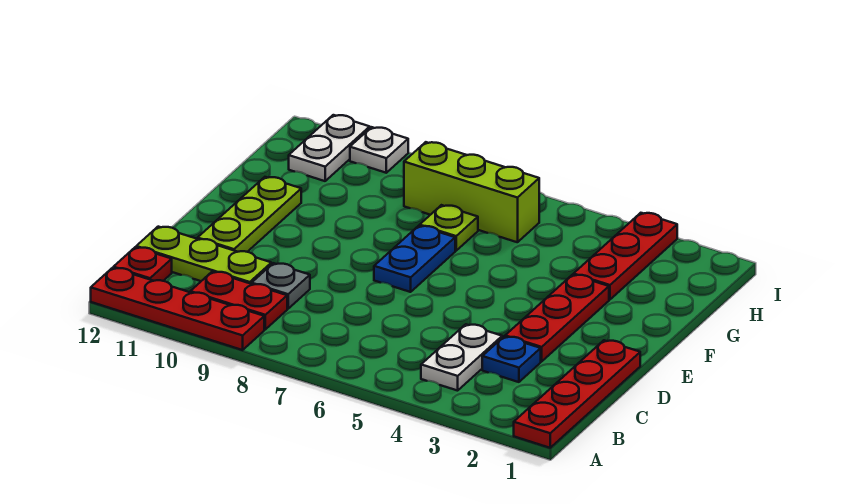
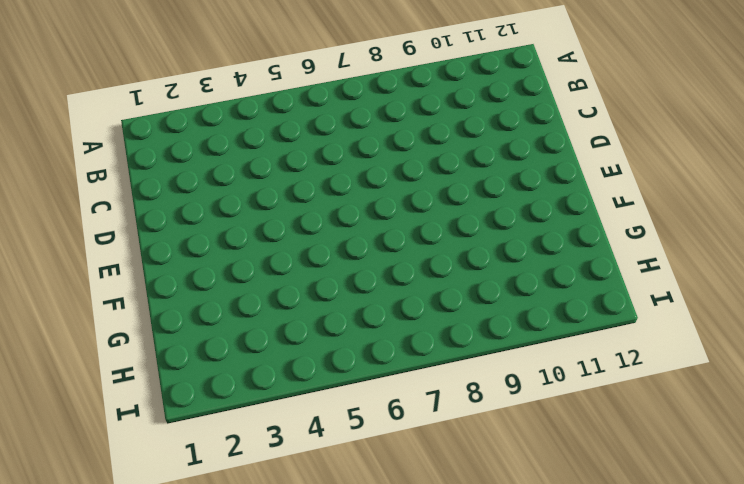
none -> red plate A1:D1 level 1
none -> red plate A9:A12 level 1
none -> white plate B4:C4 level 1

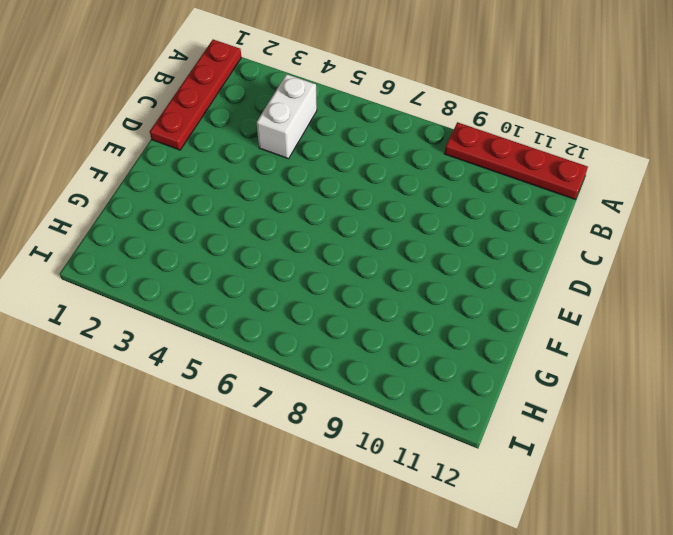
white brick B4:C4 level 1 -> white plate B4:C4 level 1
none -> red plate B9:B10 level 1
none -> red plate B12 level 1
none -> blue plate C3 level 1

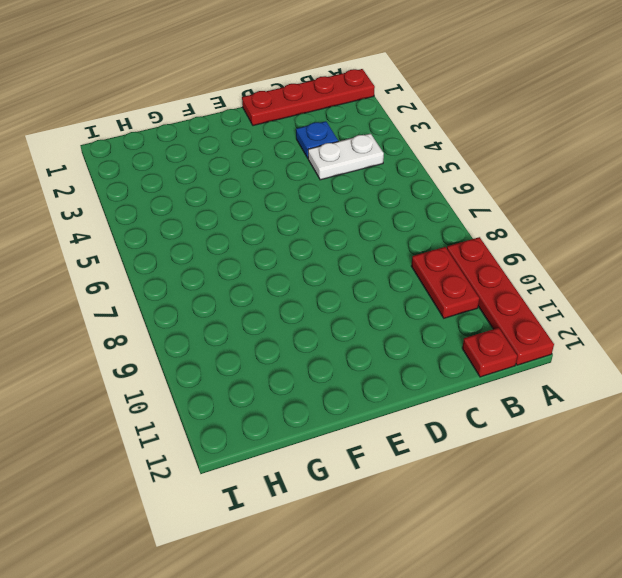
none -> grey plate C9 level 1
none -> lime plate C10:C12 level 1
none -> red plate D3:F3 level 1

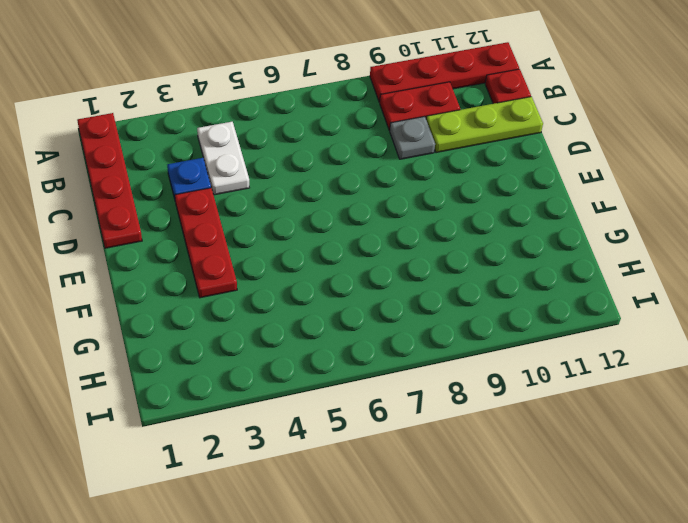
none -> lime plate D11:F11 level 1
none -> blue plate E7:F7 level 1
none -> red plate G3:I3 level 1

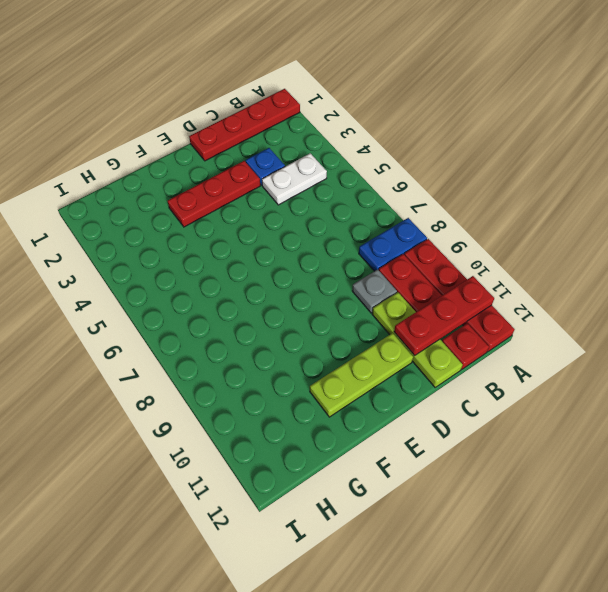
blue plate A8:B8 level 1 -> blue plate E7:F7 level 1
red plate A11:C11 level 2 -> red plate G3:I3 level 1
none -> lime plate G7 level 1
none -> lime brick H6:H8 level 1
none -> white plate H11:I11 level 1

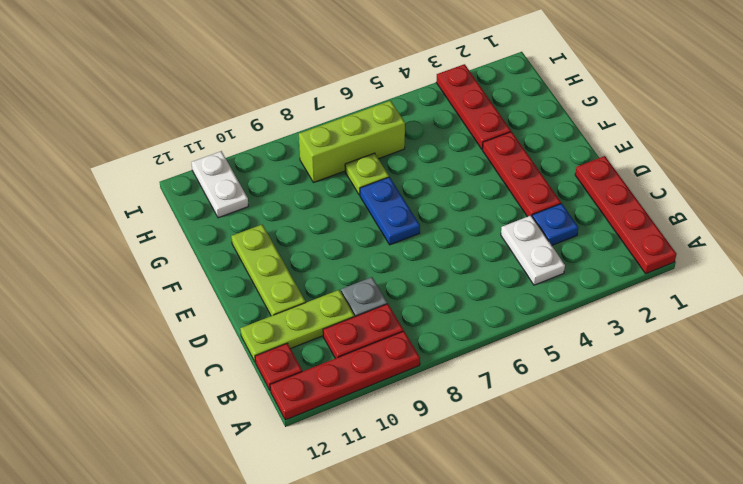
none -> white plate I10 level 1

